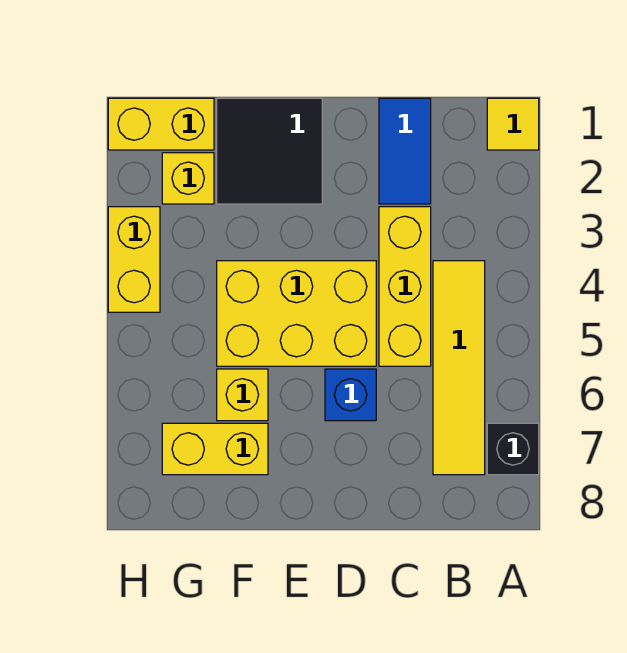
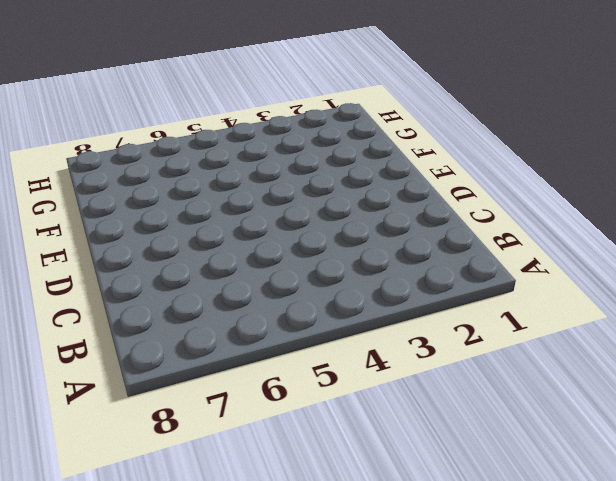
none -> yellow tile A1 level 1
none -> black brick A7 level 1
none -> yellow tile B4:B7 level 1

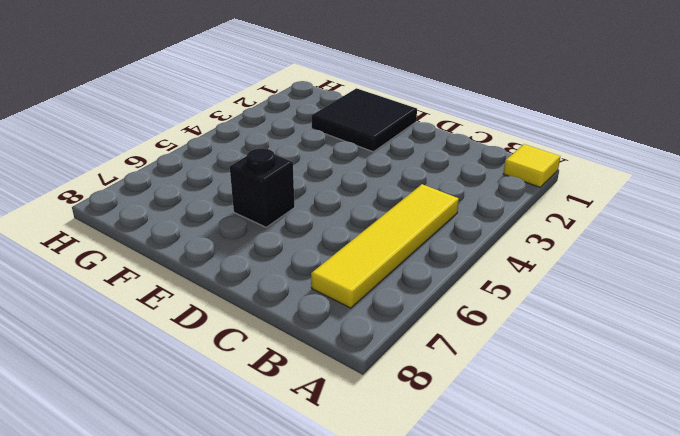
black brick E6 level 1 -> black brick A7 level 1
none -> blue tile C1:C2 level 1
none -> yellow brick C3:C5 level 1
none -> yellow brick D4:F5 level 1

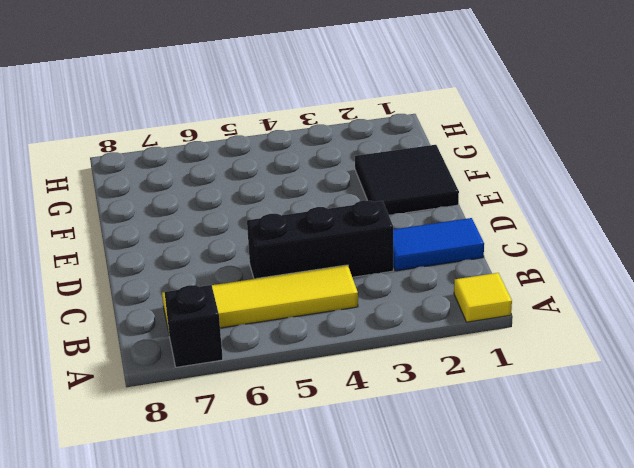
black brick C3:C5 level 1 -> yellow brick C3:C5 level 1
none -> yellow brick D4:F5 level 1
none -> blue brick D6 level 1
none -> yellow brick F6 level 1

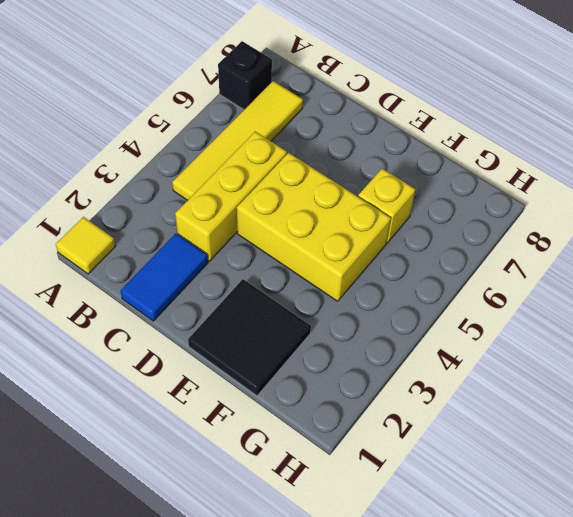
none -> blue brick D6 level 1
none -> yellow brick F7:G7 level 1
none -> yellow brick G1:H1 level 1

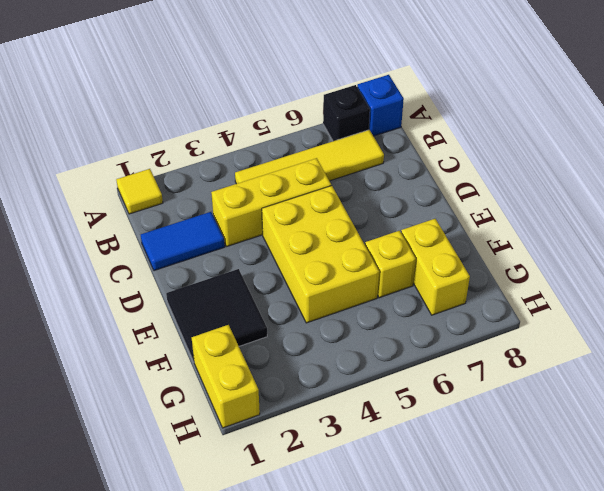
blue brick A8 level 1 -> blue brick D6 level 1
none -> yellow brick G2 level 1
none -> yellow brick H3:H4 level 1

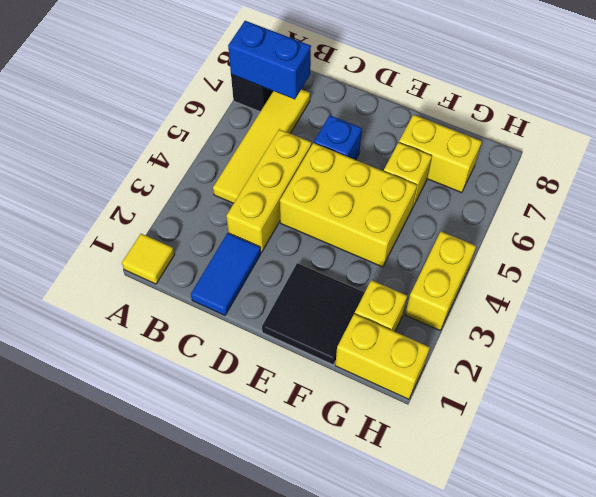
blue brick A7:B7 level 2 -> none

